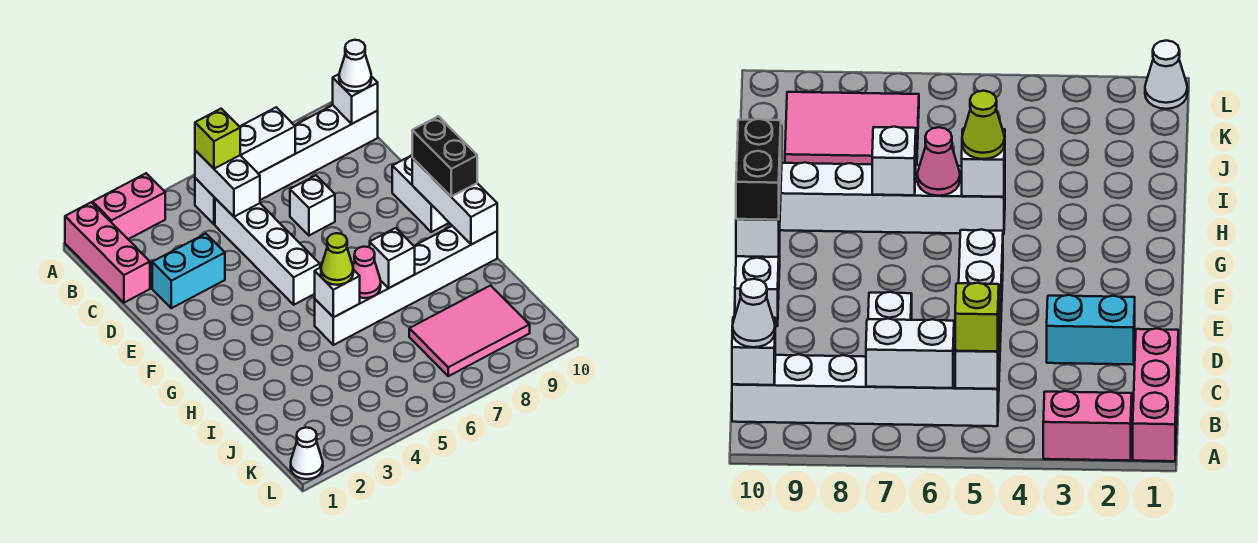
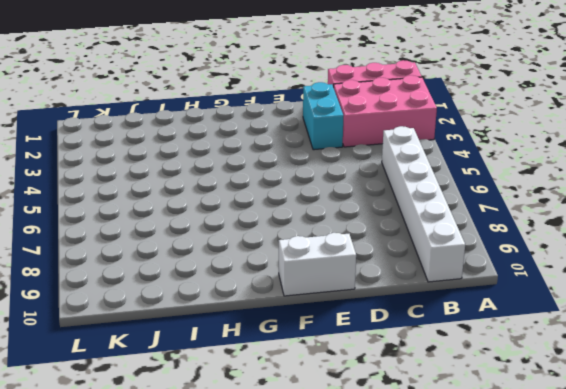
pink brick A2:C3 level 1 -> pink brick A2:A3 level 1
none -> white brick C5:F5 level 1
none -> white brick D7 level 1
none -> white brick H5:H10 level 1

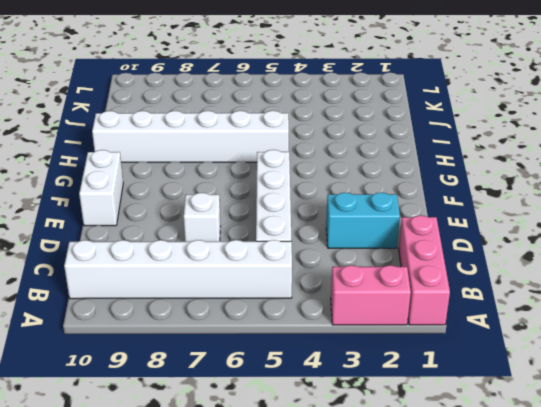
none -> pink tile J7:K9 level 1
none -> white cone L1 level 1
none -> white brick B5:C5 level 2

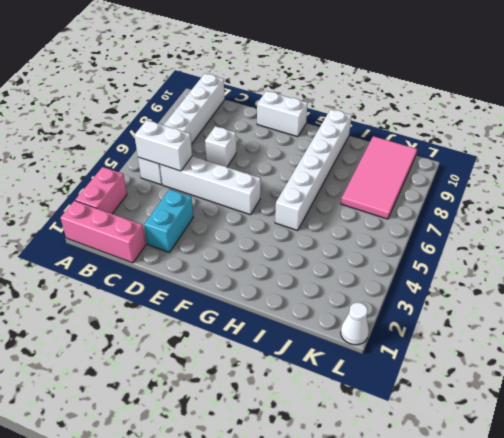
pink tile J7:K10 level 1 -> pink tile J7:K9 level 1
none -> white brick B6:B7 level 2
none -> white brick B10 level 2
none -> white brick F10:H10 level 2

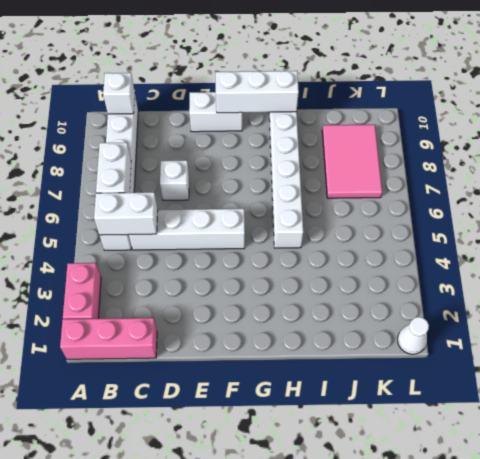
none -> cyan brick D2:D3 level 1
none -> white brick H5 level 2
none -> pink cone H6 level 2

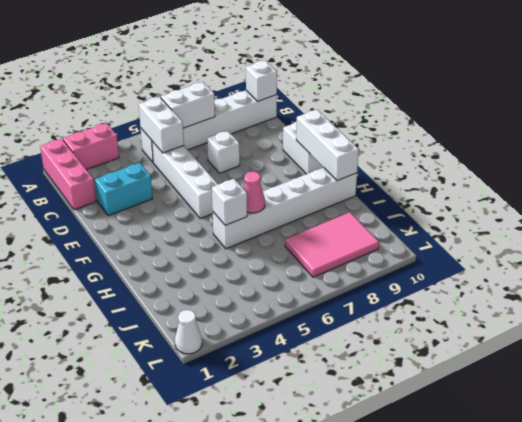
none -> white brick H7 level 2
none -> lime brick B5 level 3
none -> white cone B10 level 3

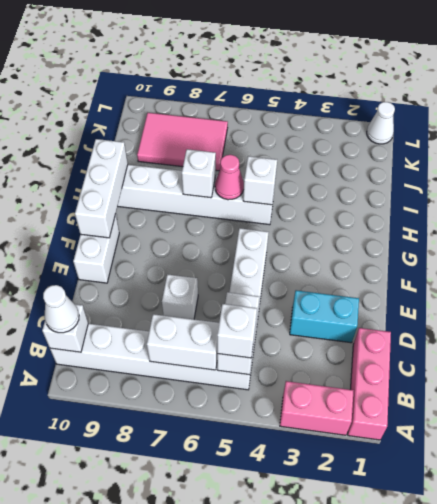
white brick B5 level 3 -> lime brick B5 level 3
none -> black brick F10:G10 level 3
none -> lime cone H5 level 3

